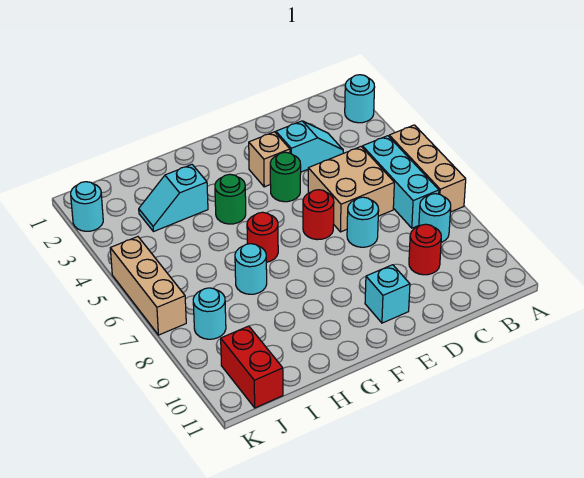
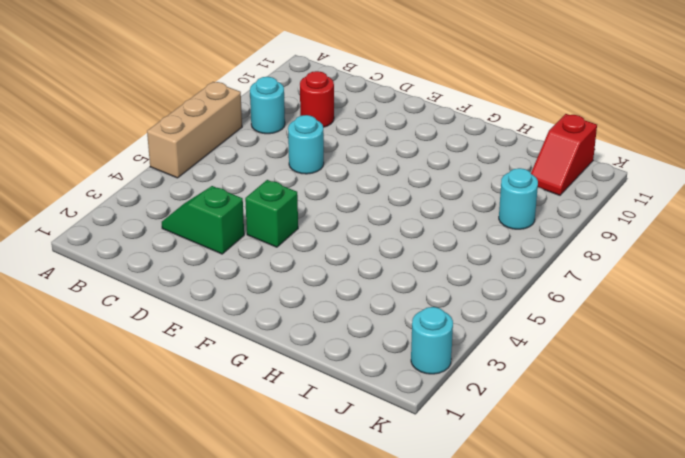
green slope C3:D3 level 1 top D -> cyan slope C3:D3 level 1 top D
green brick E4 level 1 -> green round brick E4 level 1
red slope J10:J11 level 1 top 11 -> red brick J10:J11 level 1
none -> cyan round brick A2 level 1
none -> cyan brick B5:B7 level 1
none -> tan brick C5:D6 level 1

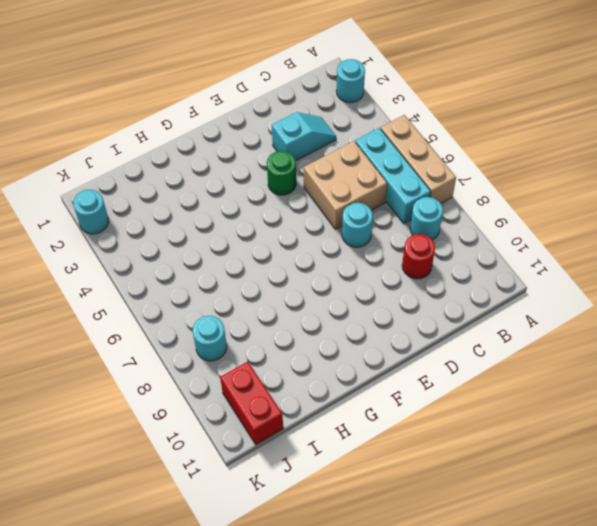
none -> tan brick E3 level 1
none -> red round brick E6 level 1
none -> cyan brick E10 level 1

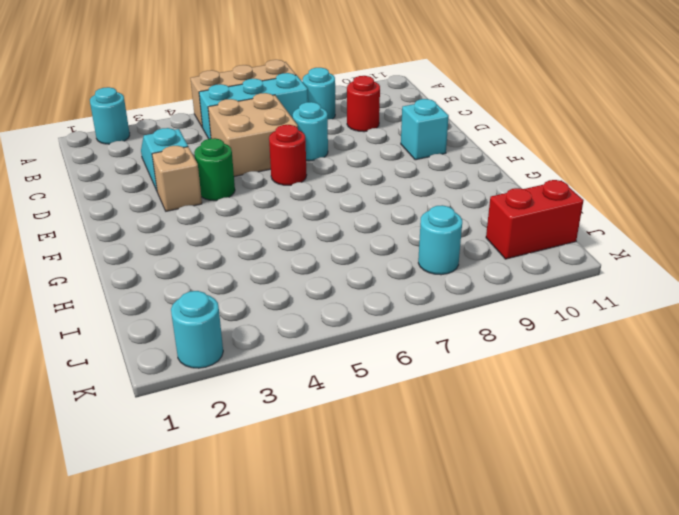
none -> green round brick G4 level 1
none -> red round brick G6 level 1
none -> cyan slope H3:I3 level 1 top H

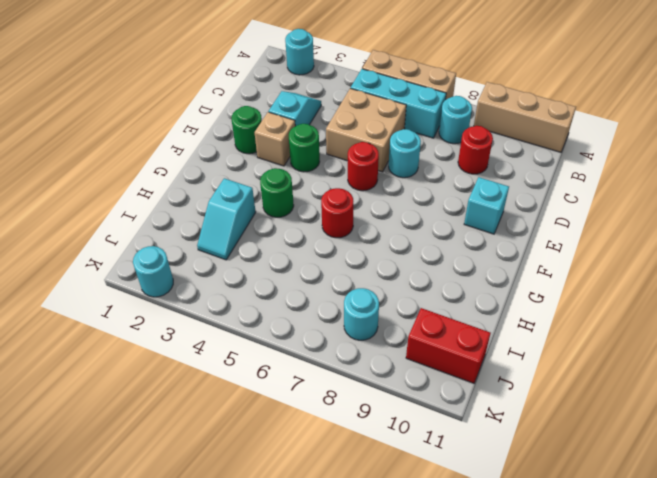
tan brick A9:A11 level 1 -> tan brick K5:K7 level 1
green round brick E2 level 1 -> none
none -> cyan round brick H7 level 1

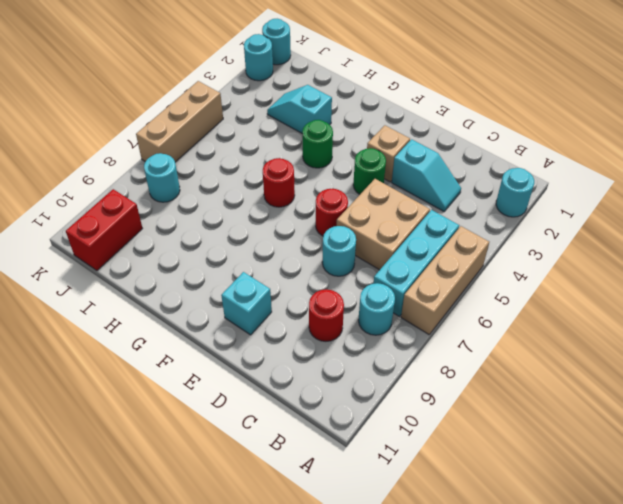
cyan round brick K1 level 1 -> cyan round brick H7 level 1

